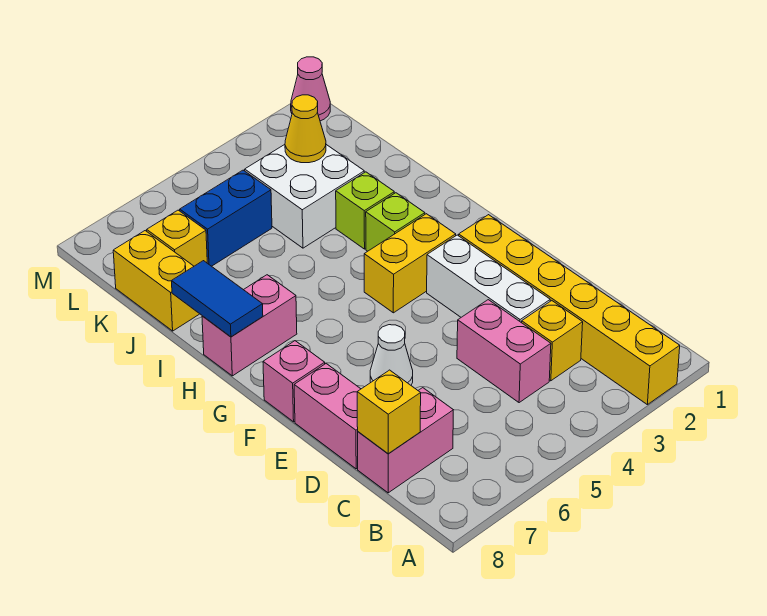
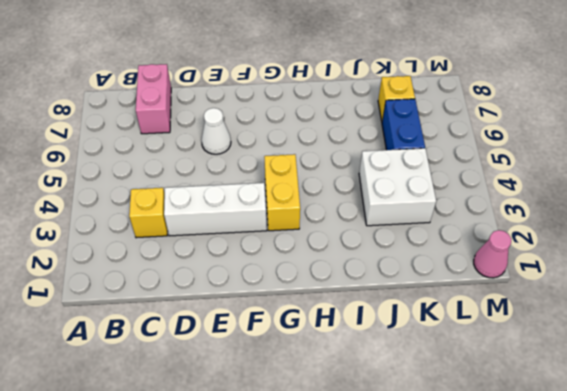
none -> yellow brick A2:F2 level 1
none -> pink brick C4:D4 level 1
none -> pink brick D8:E8 level 1

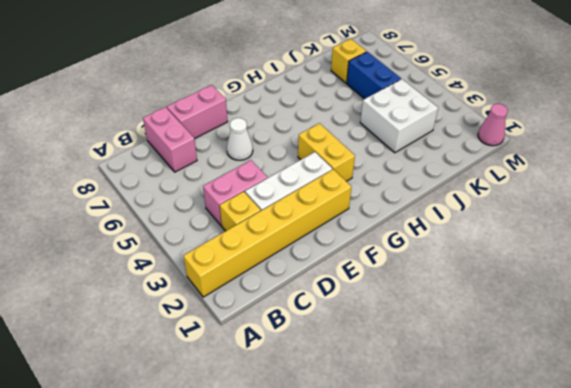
none -> pink brick F8 level 1
none -> lime brick H3 level 1
none -> pink brick H7:H8 level 1

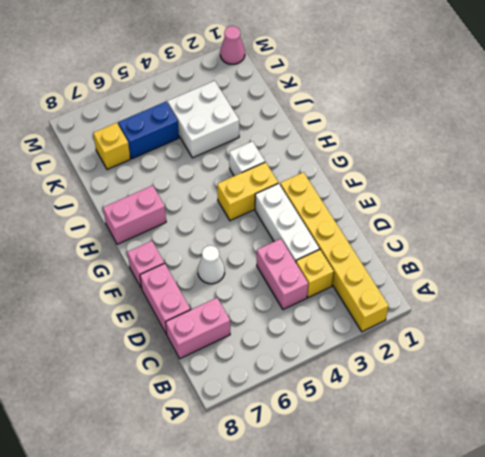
white brick H3 level 1 -> lime brick H3 level 1
none -> lime brick I3 level 1
none -> yellow brick J8:K8 level 1
none -> yellow brick C8 level 2

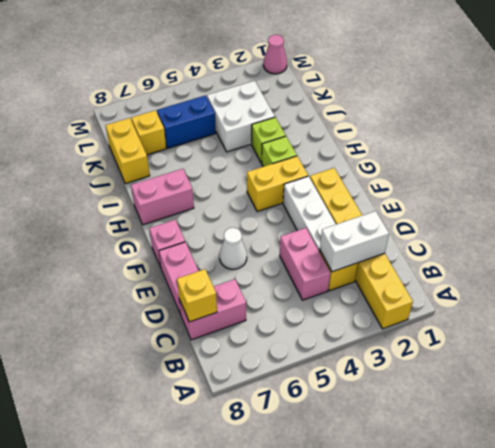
white brick C2:C3 level 2 -> none
none -> blue tile H8:I8 level 2
none -> yellow cone K3 level 2

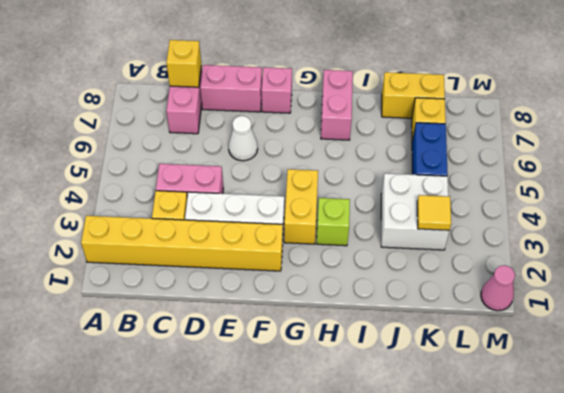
yellow tile K3 level 2 -> yellow cone K3 level 2
none -> lime brick I3 level 1
none -> blue tile H8:I8 level 2

